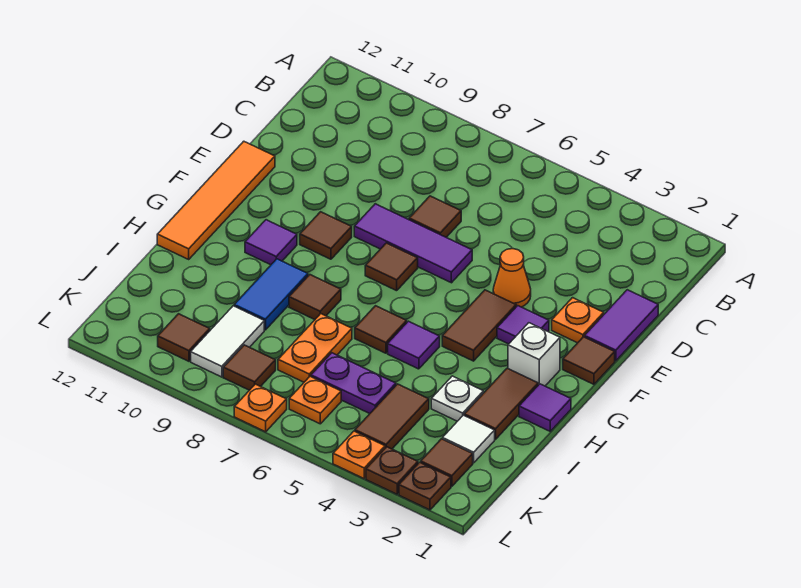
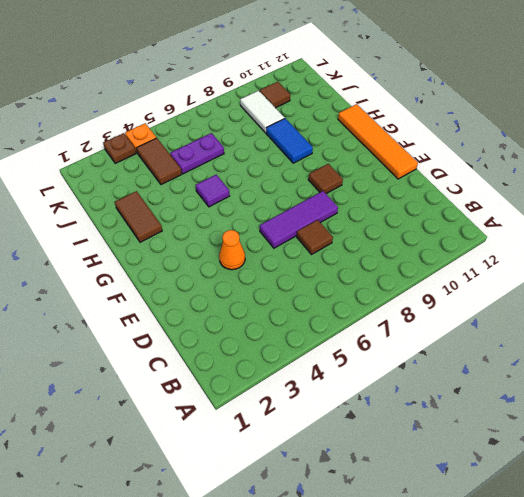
none -> purple tile D1:E1 level 1
none -> orange plate E2 level 1
none -> brown tile F1 level 1
none -> purple tile F3 level 1

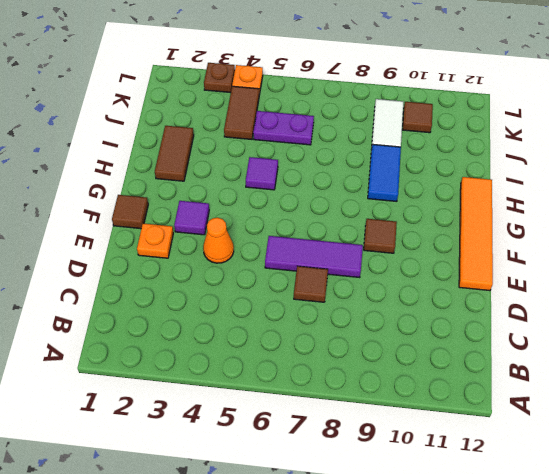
none -> purple tile D1:E1 level 1
none -> brown tile F4:G4 level 1
none -> brown tile F7 level 1
none -> white brick G2 level 1

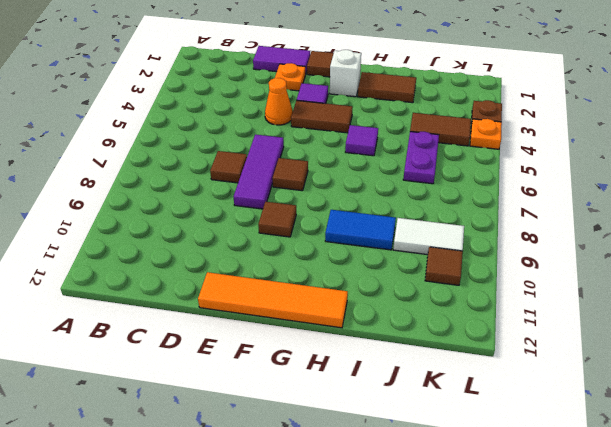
none -> purple tile G10 level 1
none -> purple tile H1 level 1
none -> brown tile H6 level 1
none -> brown tile H8 level 1

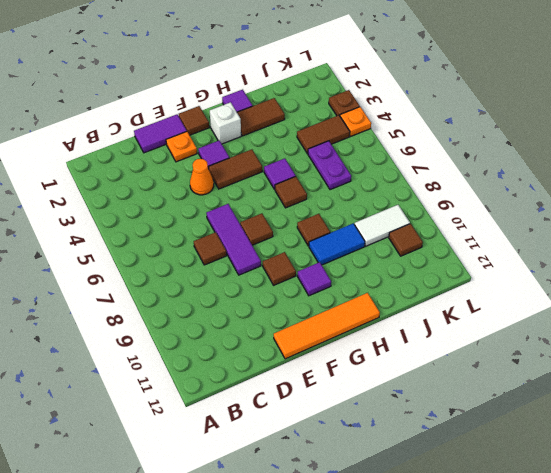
none -> white plate I3 level 1
none -> orange plate I7:J7 level 1
none -> white tile J2 level 1
none -> brown tile K2 level 1

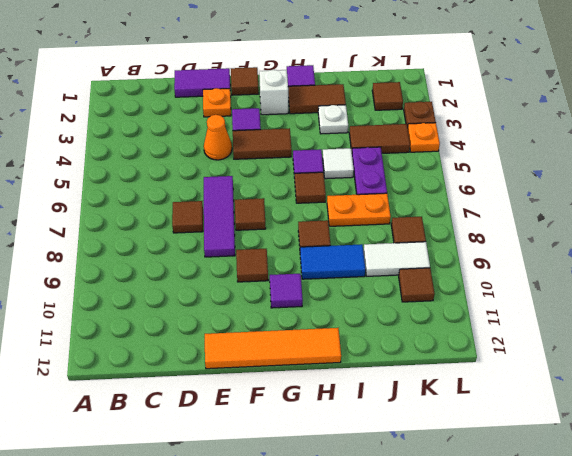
white tile I5 level 1 -> white tile J2 level 1
none -> orange plate K6 level 1
none -> brown plate L2 level 1
none -> orange plate L7 level 1

